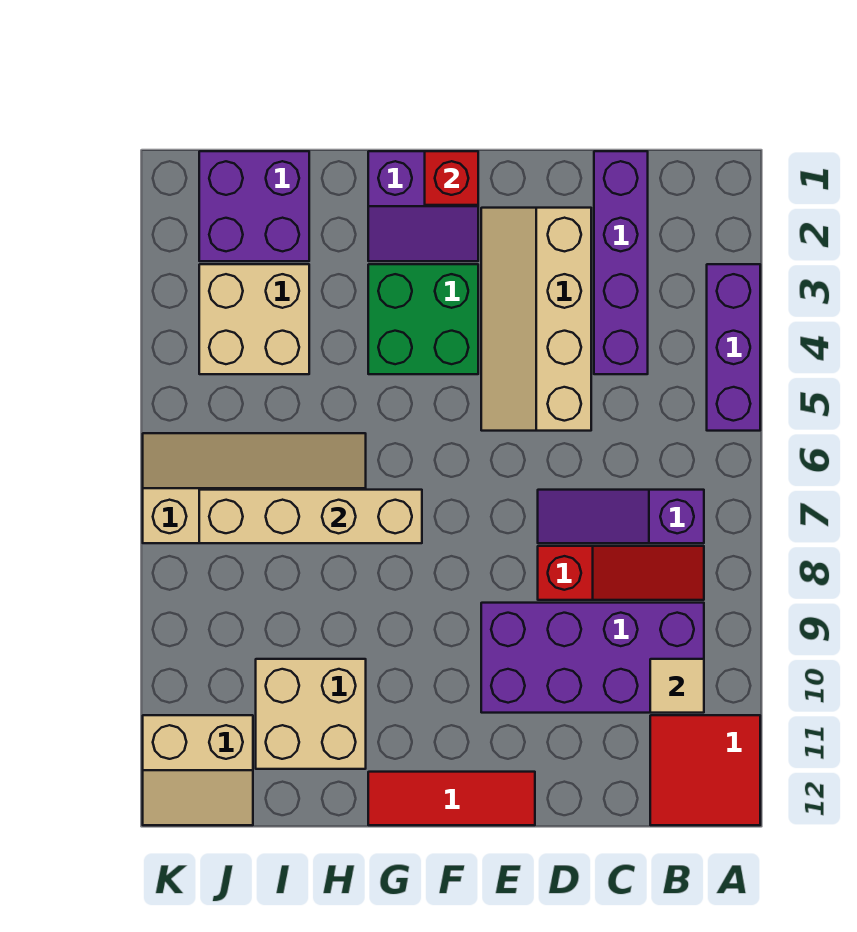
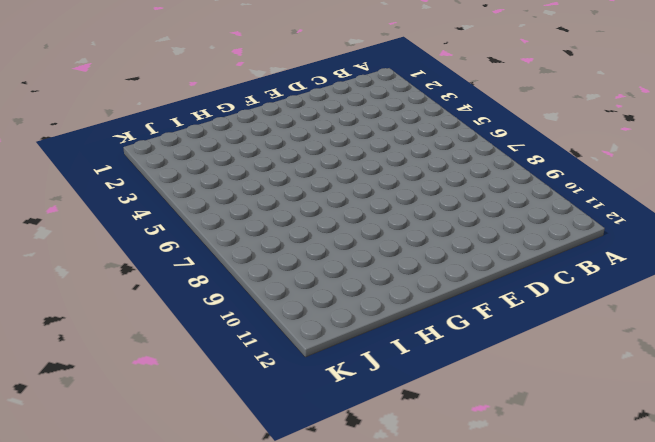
none -> purple brick A3:A5 level 1
none -> red tile A11:B12 level 1
none -> purple slope B7:D7 level 1 top B

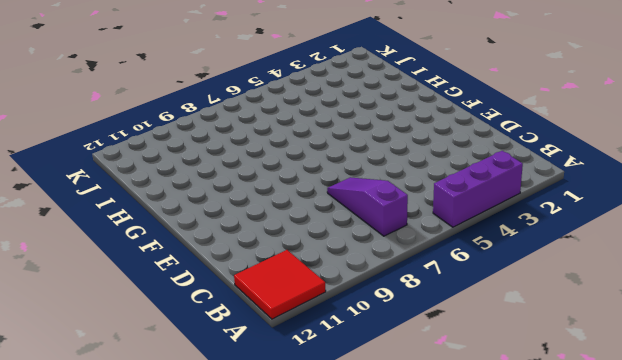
none -> red slope B8:D8 level 1 top D
none -> purple brick B9:E10 level 1
none -> purple brick C1:C4 level 1

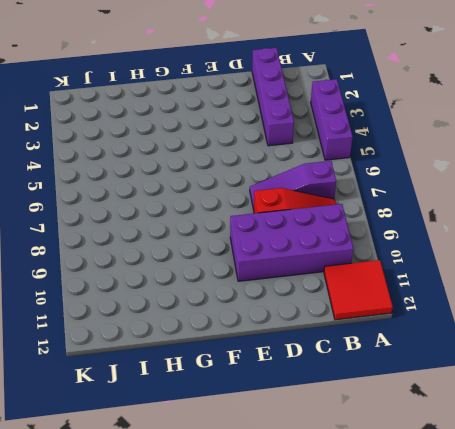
none -> tan slope D2:E5 level 1 top D
none -> red tile E12:G12 level 1
none -> purple slope F1:G2 level 1 top 1

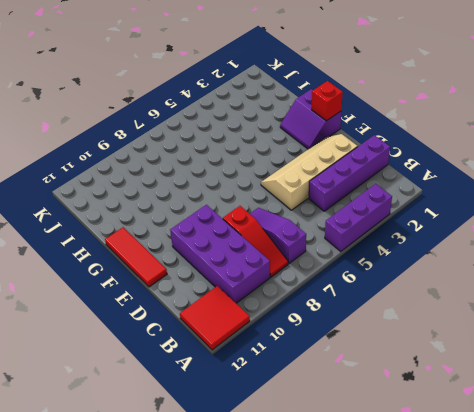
none -> green brick F3:G4 level 1
none -> tan slope H6:K7 level 1 top 7
none -> tan brick H10:I11 level 1

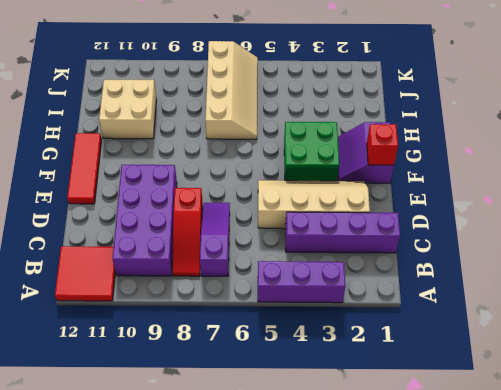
none -> purple brick I1:J2 level 1
none -> tan brick I3:J4 level 1
none -> tan slope J11:K12 level 1 top 11

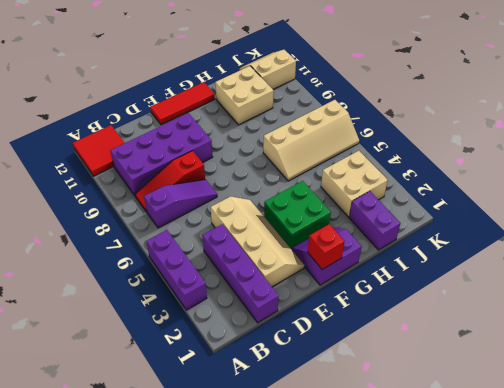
purple brick I1:I2 level 1 -> purple brick I1:J2 level 1
none -> tan tile B10 level 2
none -> tan brick G7:J7 level 2

